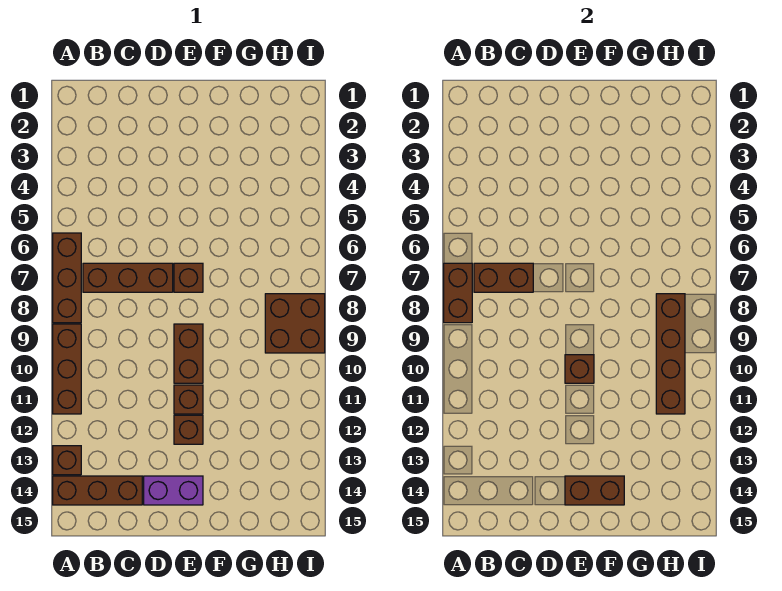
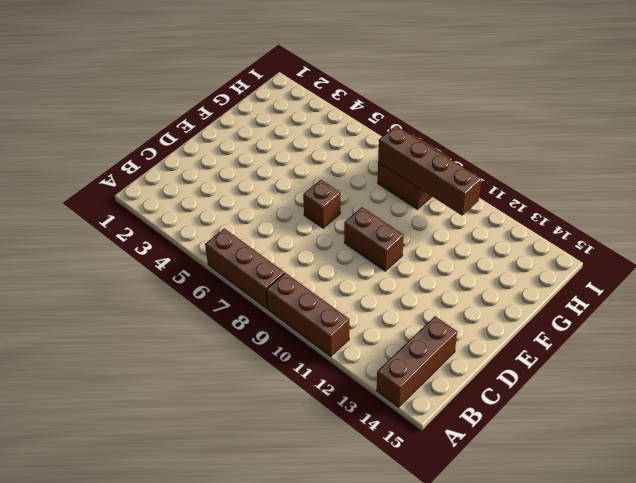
none -> brown brick A13 level 1
none -> brown brick B7:D7 level 1
none -> purple brick D14:E14 level 1

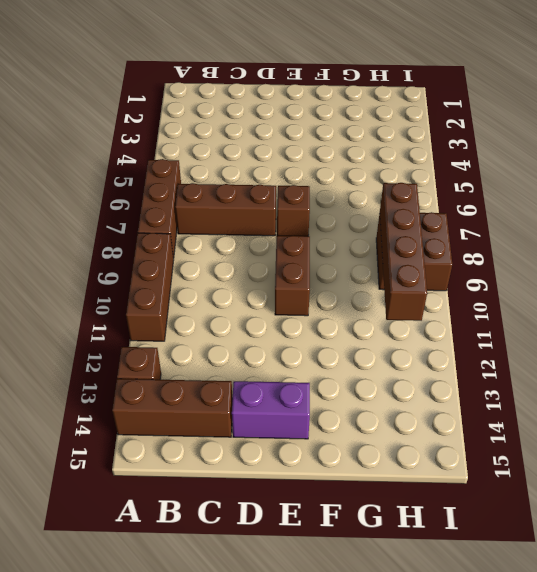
none -> brown brick E11 level 1
none -> brown brick E12 level 1
none -> brown brick A7:A8 level 2

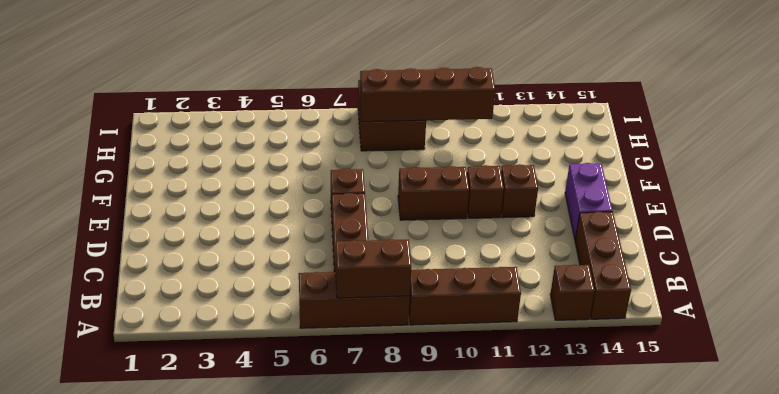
none -> brown brick B7:C7 level 2
none -> brown brick E10 level 2
none -> brown brick E14:F14 level 2

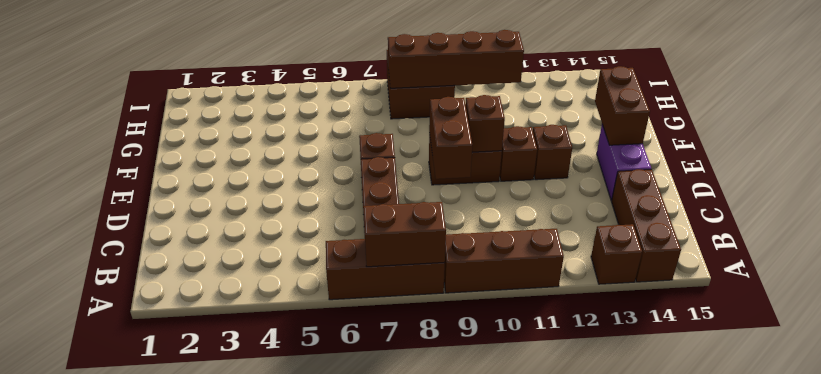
brown brick D9:E9 level 2 -> brown brick B7:C7 level 2

